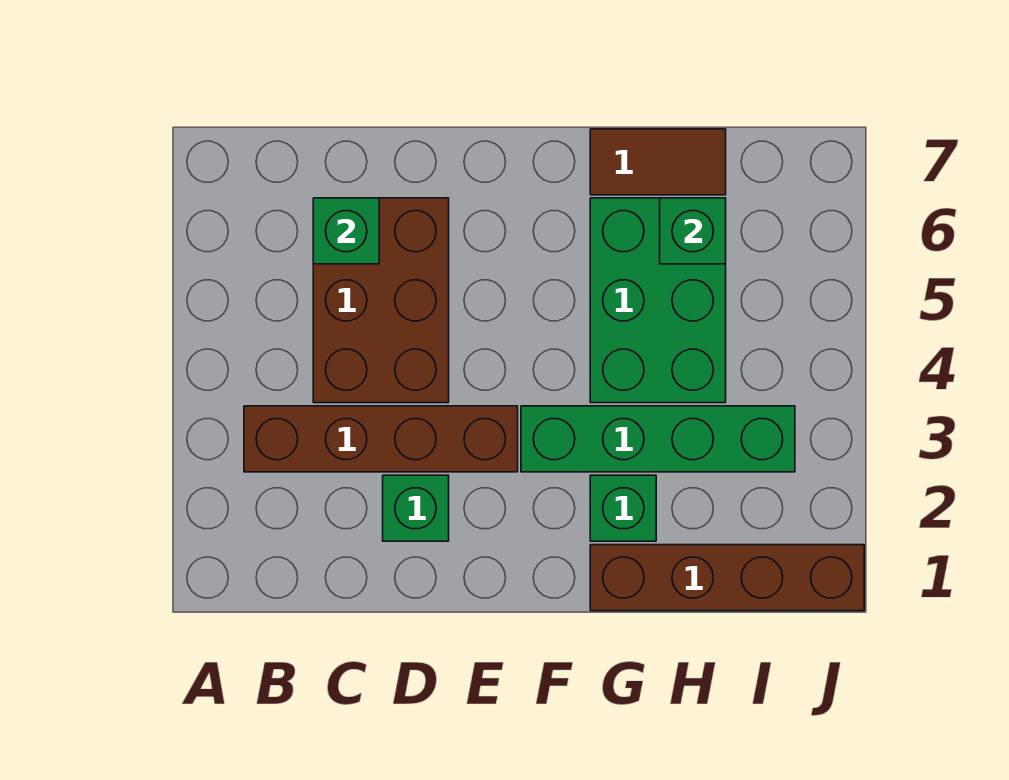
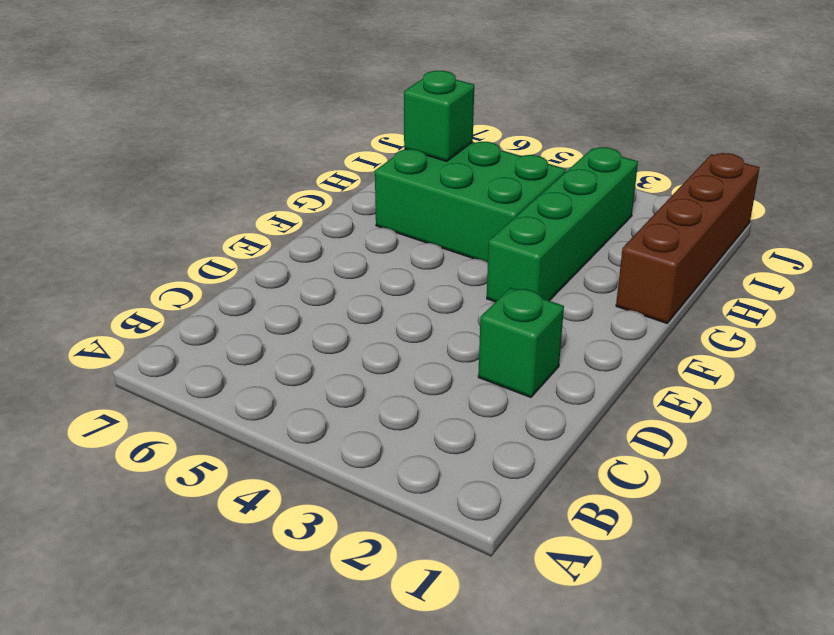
none -> brown brick B3:E3 level 1
none -> brown brick C4:D6 level 1

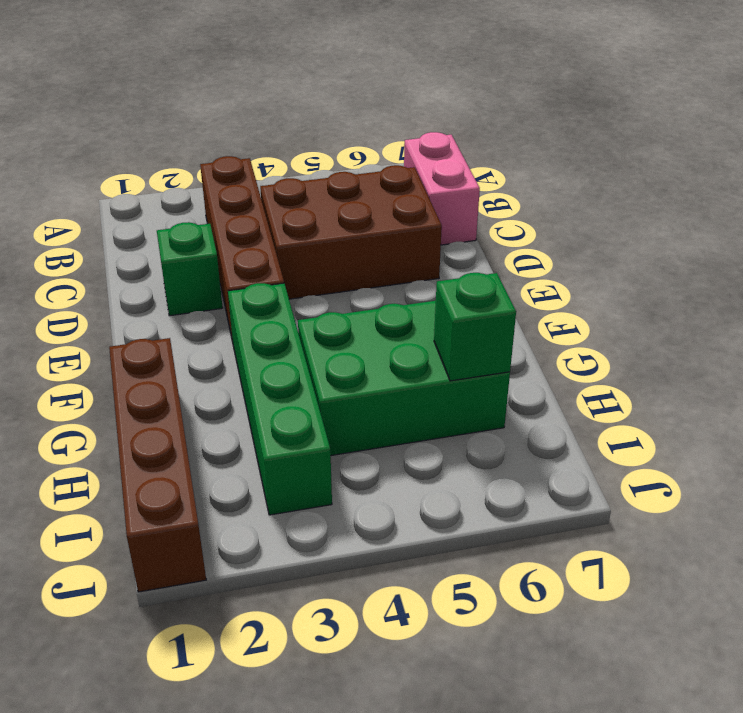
pink brick B7:C7 level 1 -> none
none -> green brick G2 level 1
none -> brown tile G7:H7 level 1

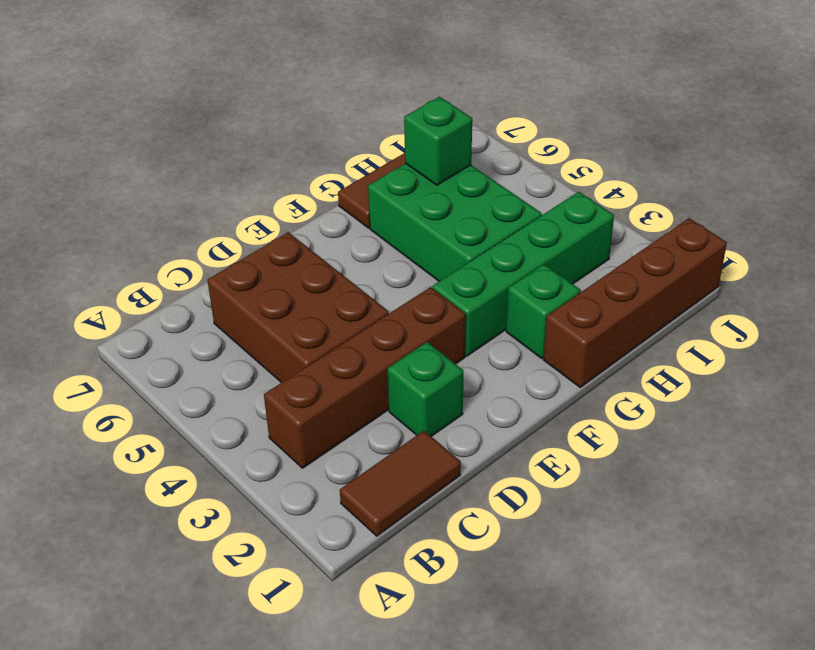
brown tile B1:C1 level 1 -> none
none -> green brick C6 level 2

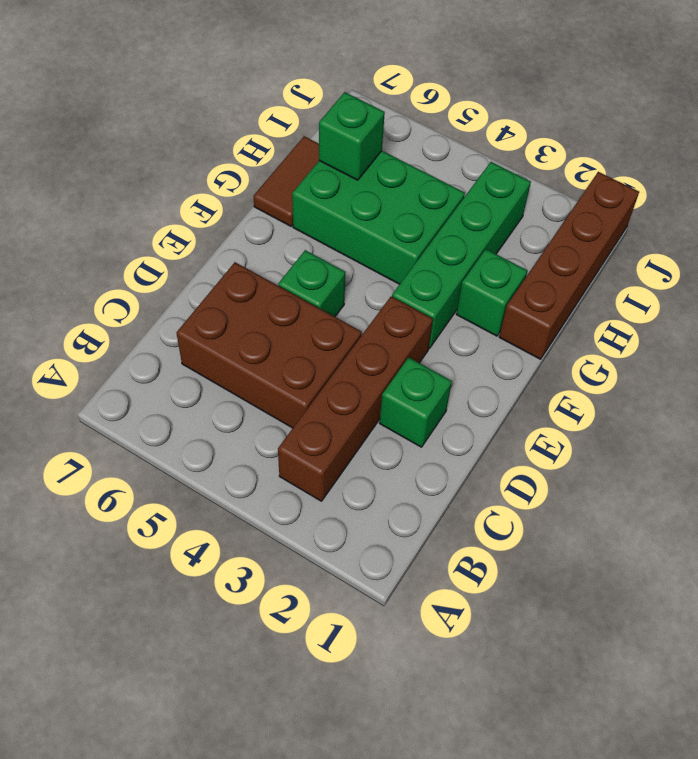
green brick E5 level 1 -> green brick C6 level 2

